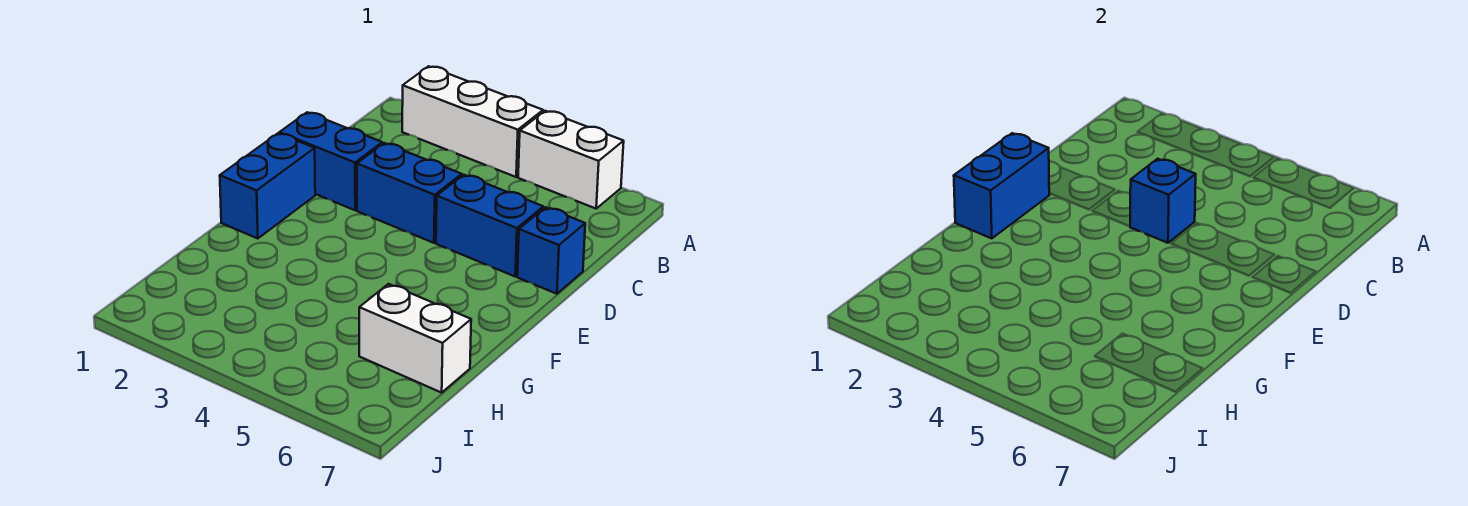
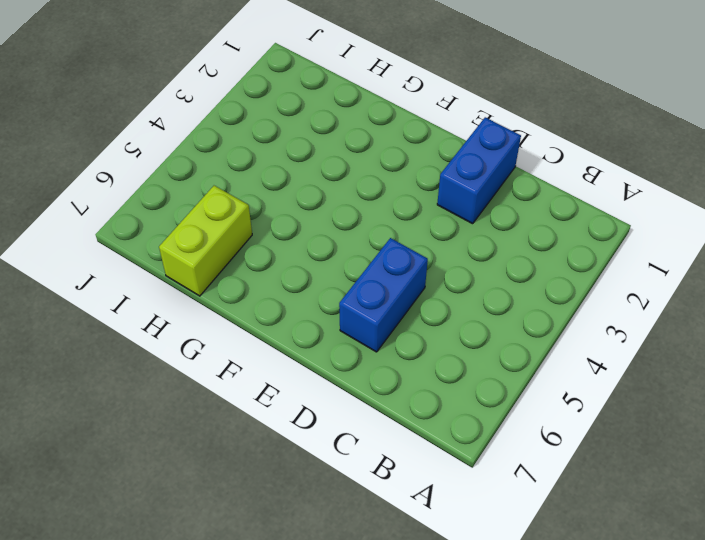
lime brick H6:H7 level 1 -> white brick H6:H7 level 1
none -> white brick A2:A4 level 1
none -> white brick A5:A6 level 1

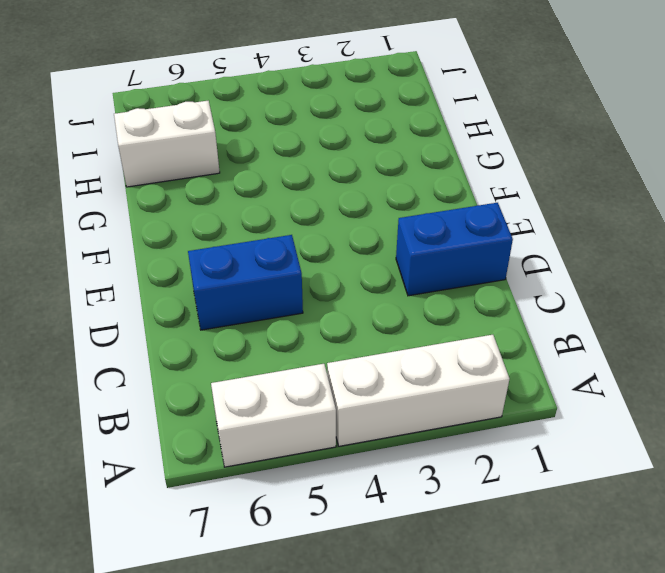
none -> blue brick D3:D4 level 1
none -> blue brick D7 level 1

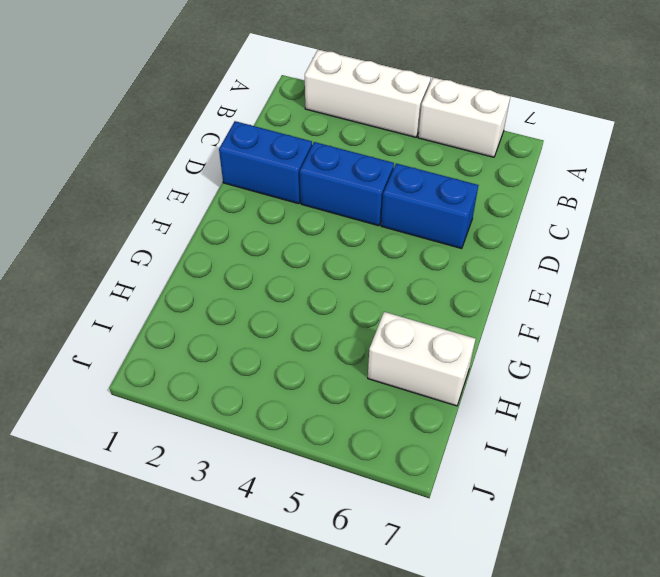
none -> blue brick D7 level 1
none -> blue brick E1:F1 level 1

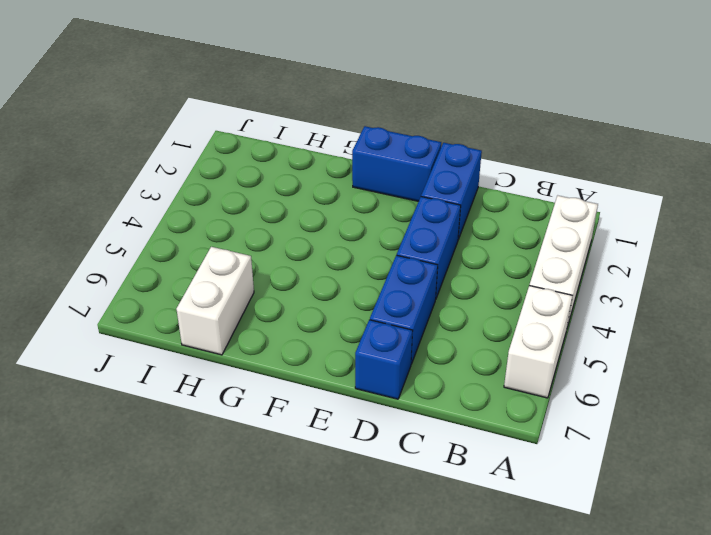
none -> blue brick D4 level 2
none -> blue brick E1:F1 level 2

